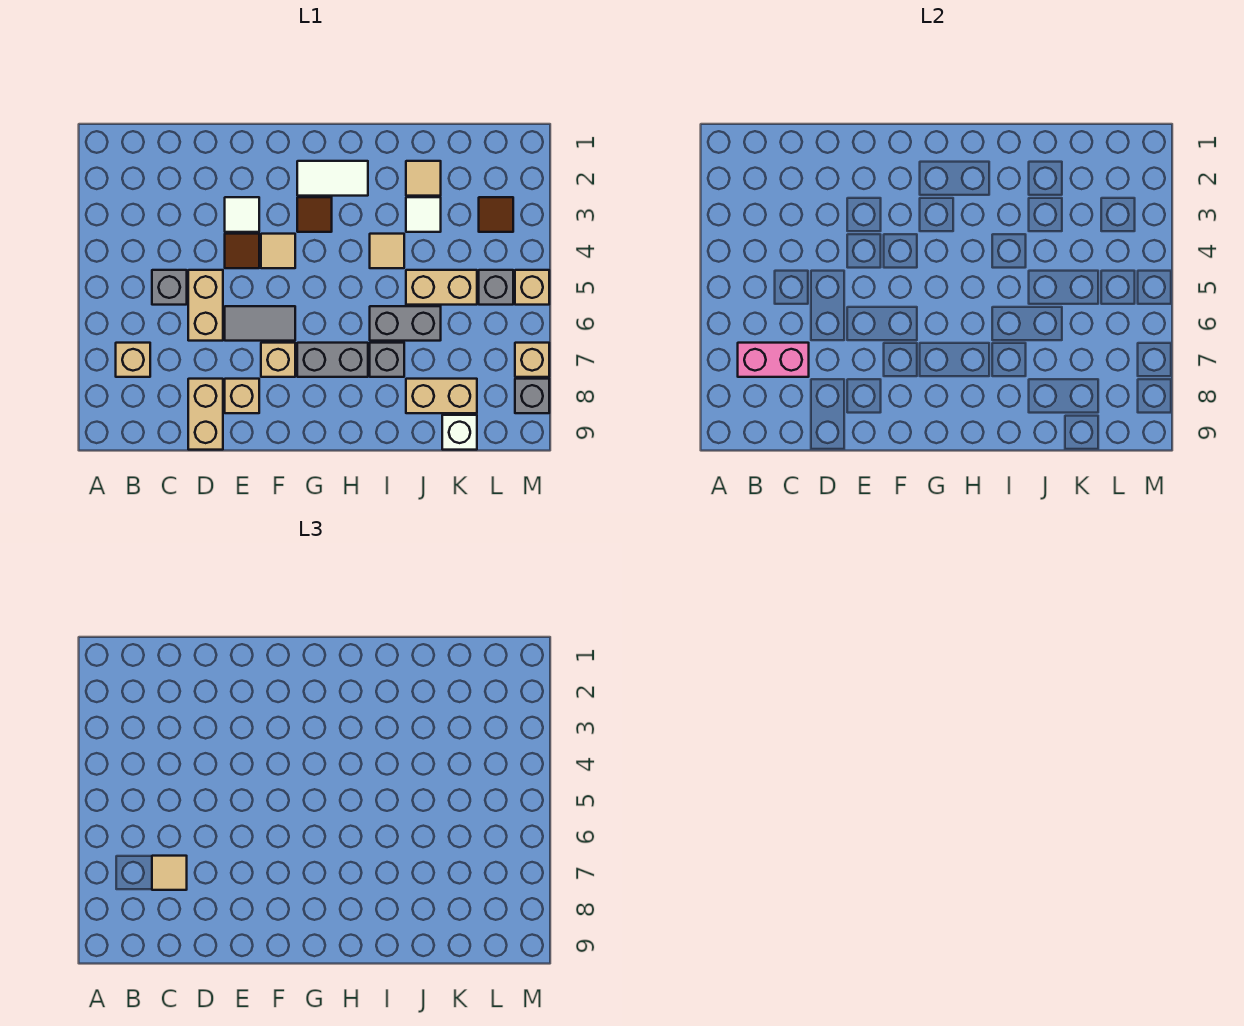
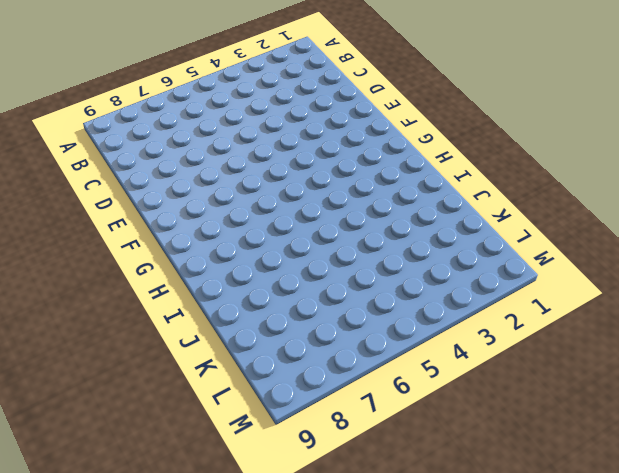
none -> tan brick B7 level 1
none -> grey brick C5 level 1
none -> tan brick D5:D6 level 1

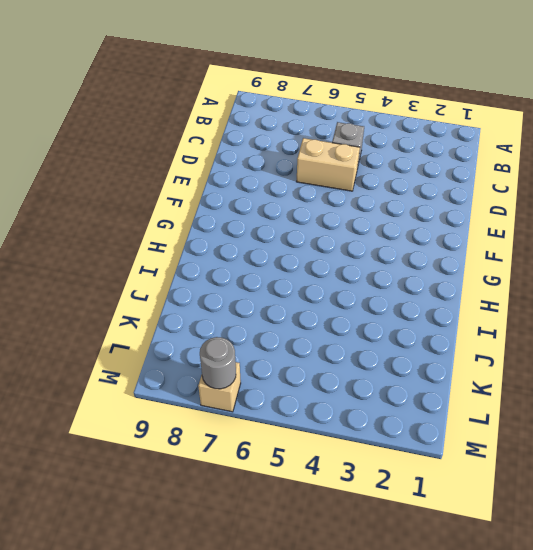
grey round brick M7 level 2 -> none
none -> tan brick B7 level 1
none -> tan brick D8:D9 level 1
none -> white tile E3 level 1

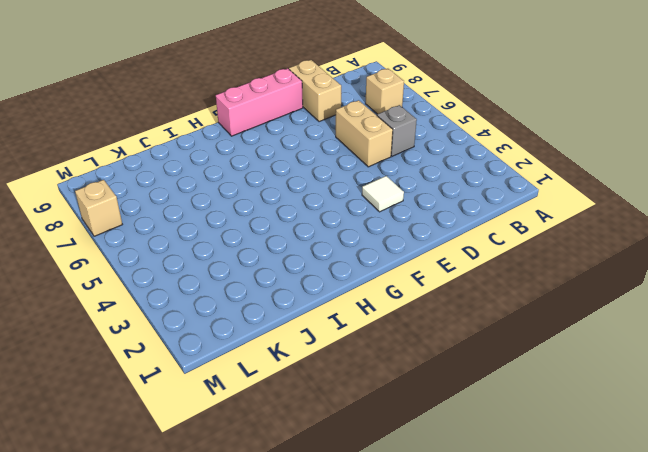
pink brick E9:G9 level 1 -> none
none -> brown tile E4 level 1
none -> grey tile E6:F6 level 1
none -> tan brick E8 level 1

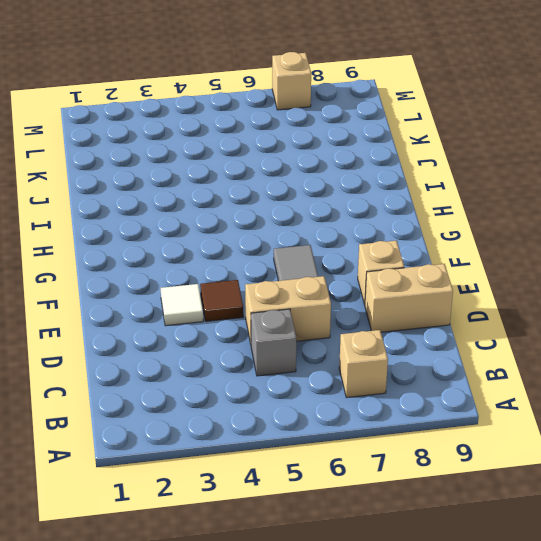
none -> tan tile F4 level 1
none -> tan brick F7 level 1
none -> white tile G2:H2 level 1

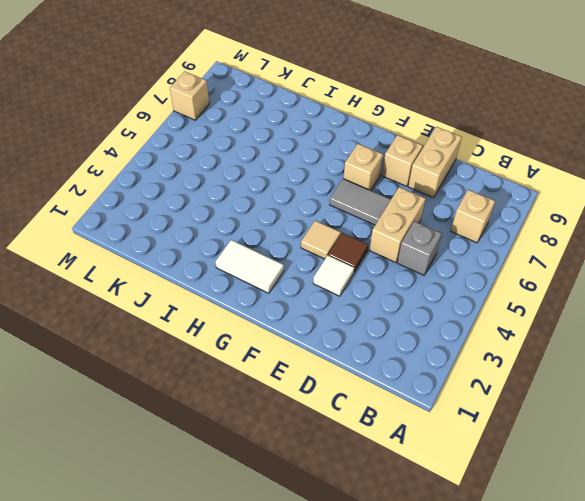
none -> brown tile G3 level 1
none -> grey brick G7:H7 level 1
none -> tan tile I4 level 1

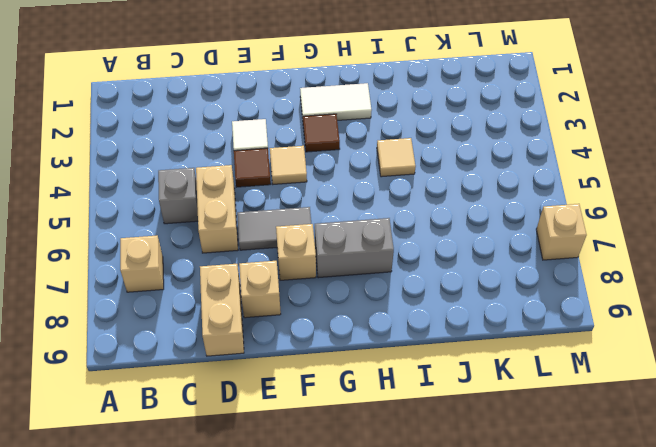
none -> grey brick I6:J6 level 1
none -> grey brick I7 level 1
none -> tan tile J2 level 1

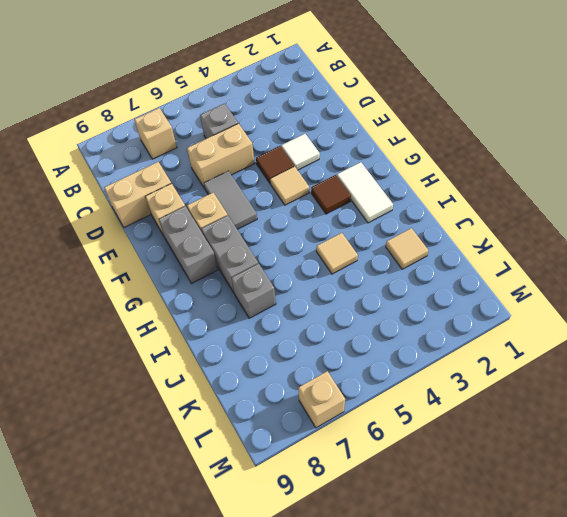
grey brick F8:G8 level 1 -> grey brick I6:J6 level 1
none -> white tile J3 level 1
none -> tan brick J5:K5 level 1
none -> tan brick J8:K8 level 1

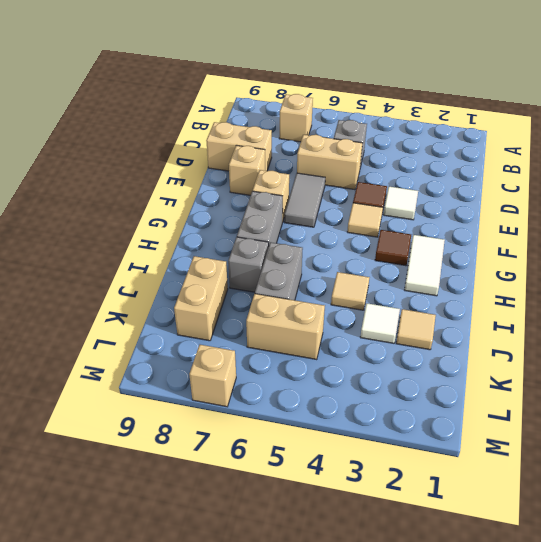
tan brick K5:K6 level 1 -> tan brick J5:K5 level 1
none -> white brick K9 level 1
none -> brown tile L3 level 1
none -> grey brick L5 level 1

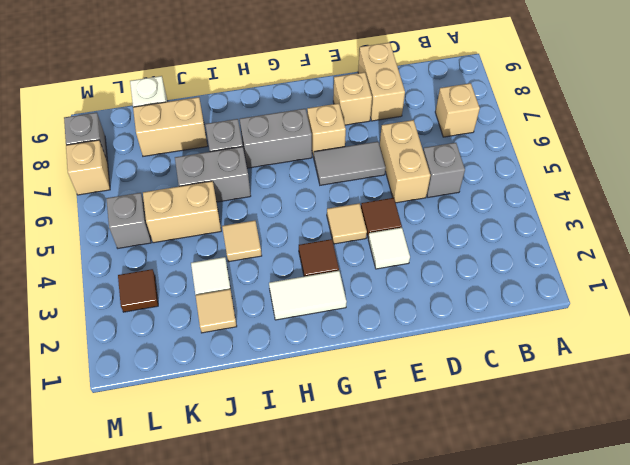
none -> tan brick M5 level 1
none -> pink brick B7:C7 level 2
none -> tan tile C7 level 3

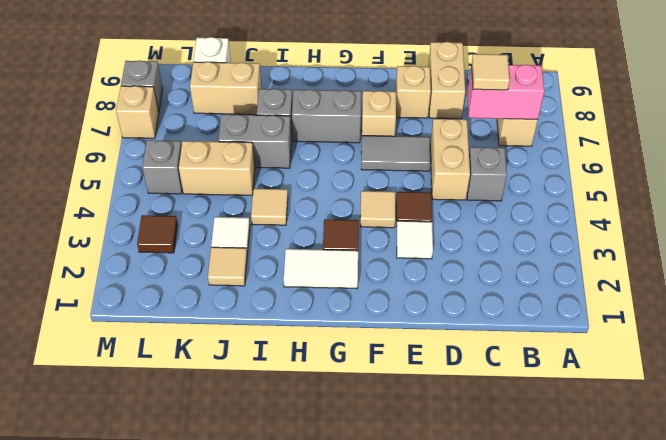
none -> tan brick M5 level 1

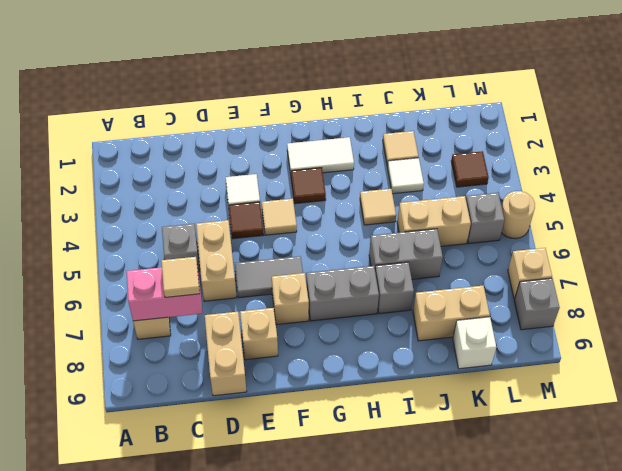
tan round brick M5 level 1 -> tan brick M5 level 1

